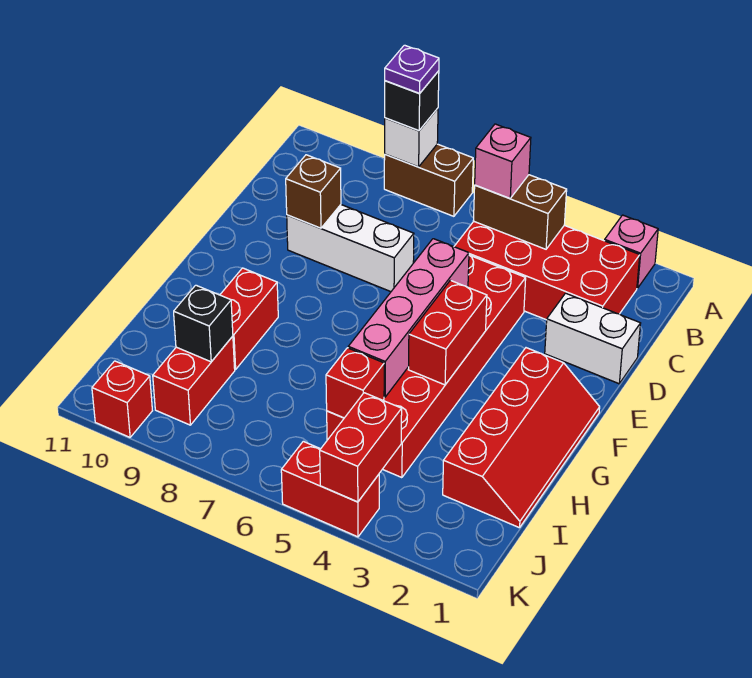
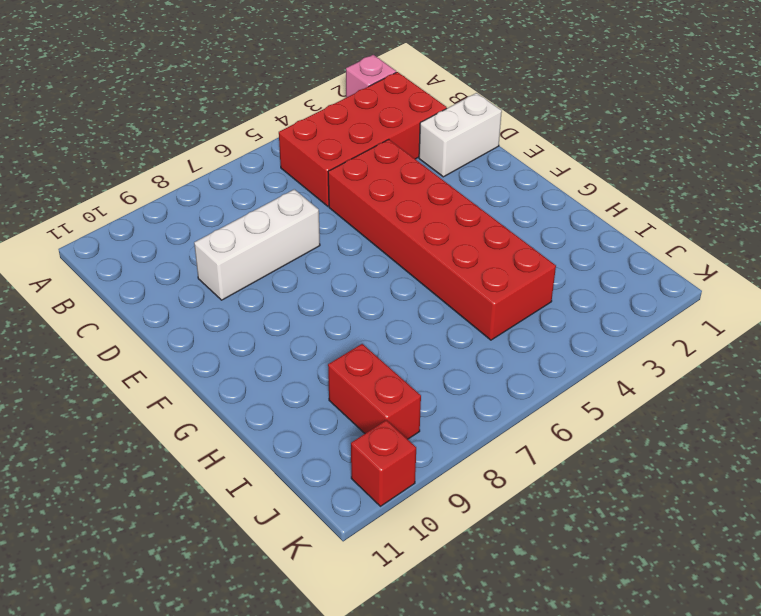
none -> brown brick A7:A8 level 1
none -> red slope F1:I2 level 1 top 2
none -> red brick G9:H9 level 1

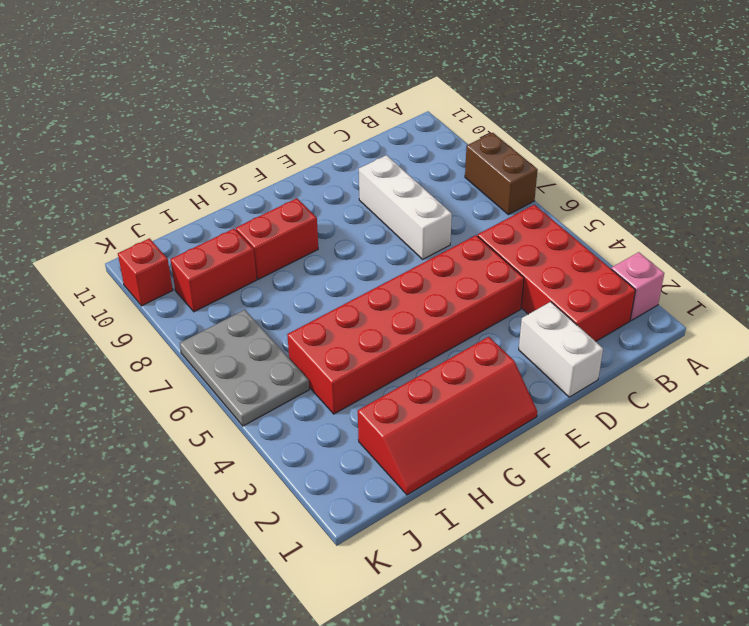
grey plate J5:K7 level 1 -> red brick K4:K5 level 1
none -> white brick A8 level 2
none -> brown brick B4:B5 level 2
none -> brown brick D9 level 2

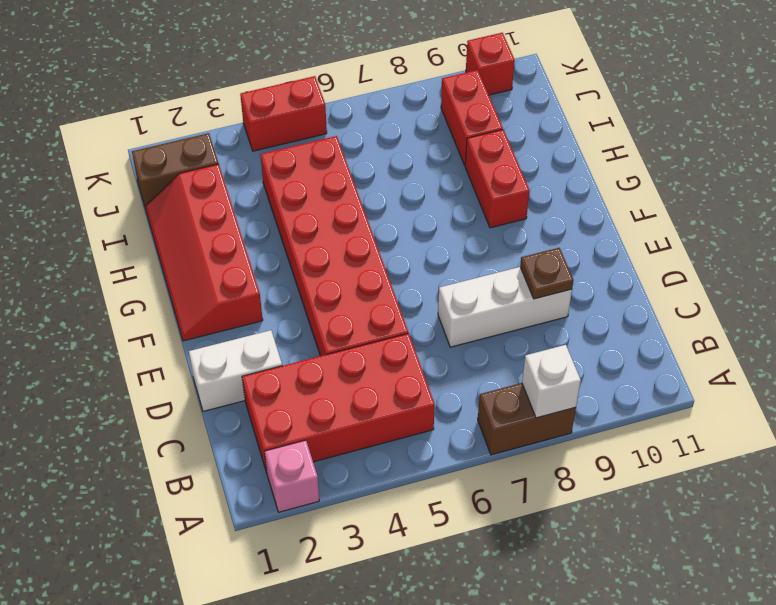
brown plate D9 level 2 -> brown brick D9 level 2
brown brick J1:J2 level 1 -> brown brick B4:B5 level 2
none -> pink brick E5:H5 level 2
none -> red brick F4:G4 level 2
none -> red brick I5 level 2

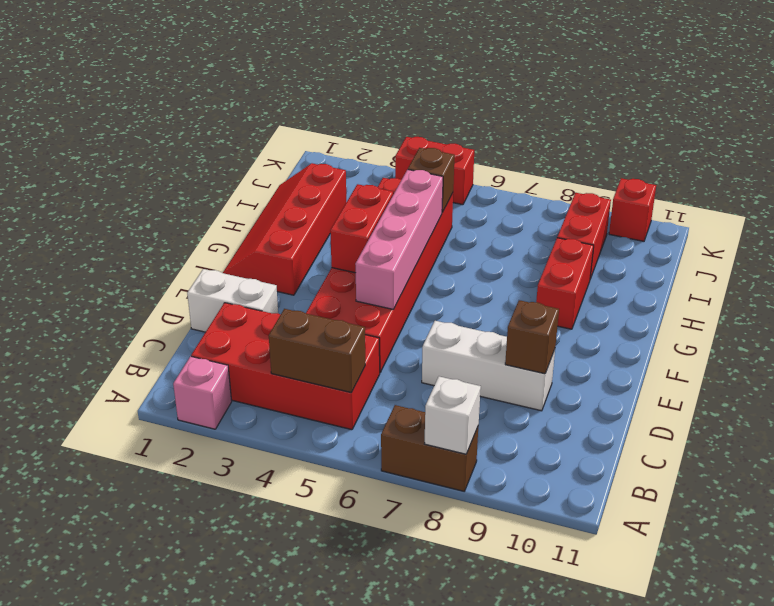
brown brick I5 level 2 -> red brick I5 level 2
none -> black brick I9 level 2
none -> red brick J4:K4 level 2
none -> black brick A8 level 3

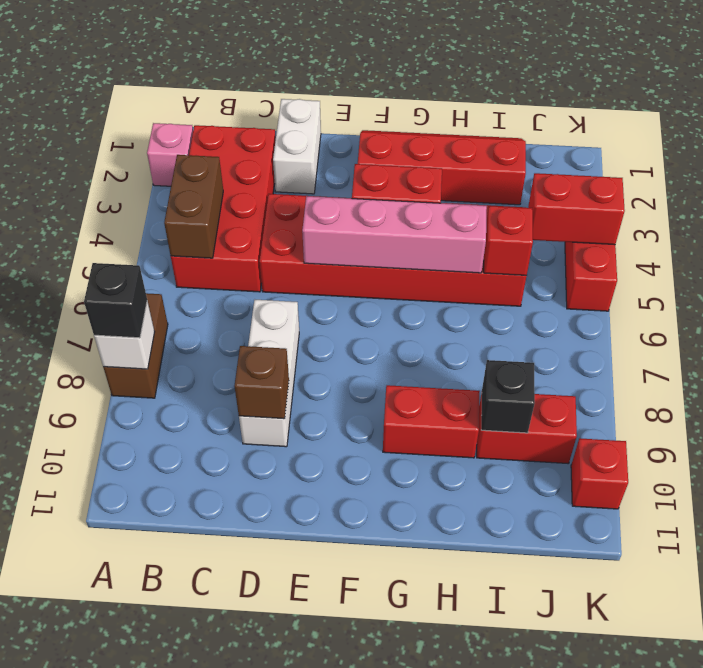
none -> pink brick B5 level 3
none -> purple plate A8 level 4

